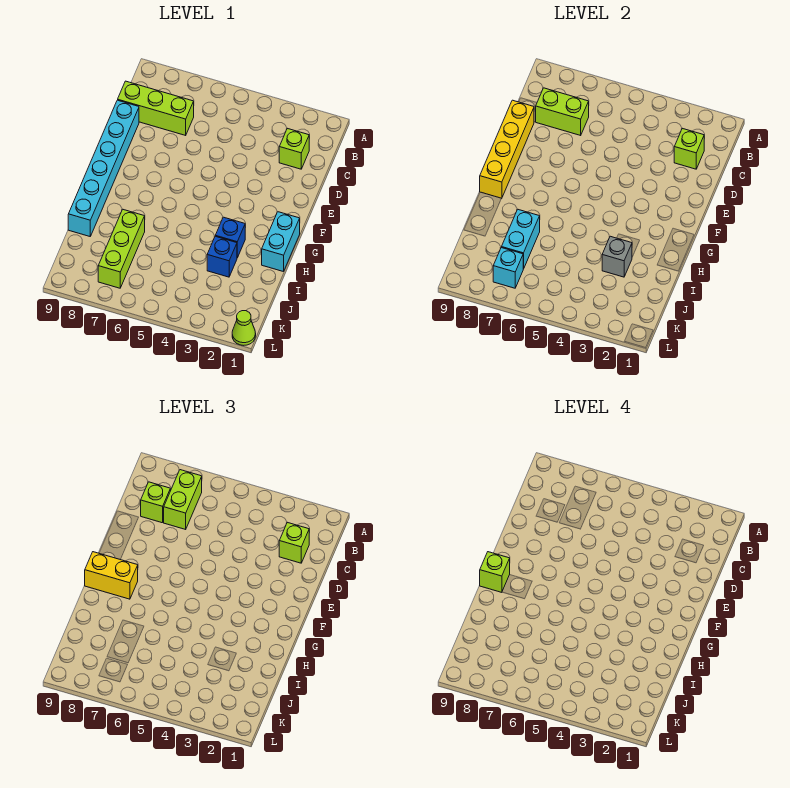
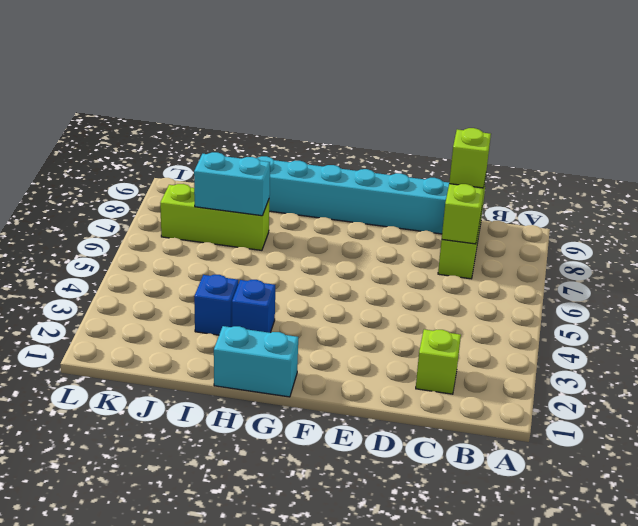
none -> lime cone L1 level 1
none -> lime brick C2 level 2
none -> yellow brick D9:G9 level 2

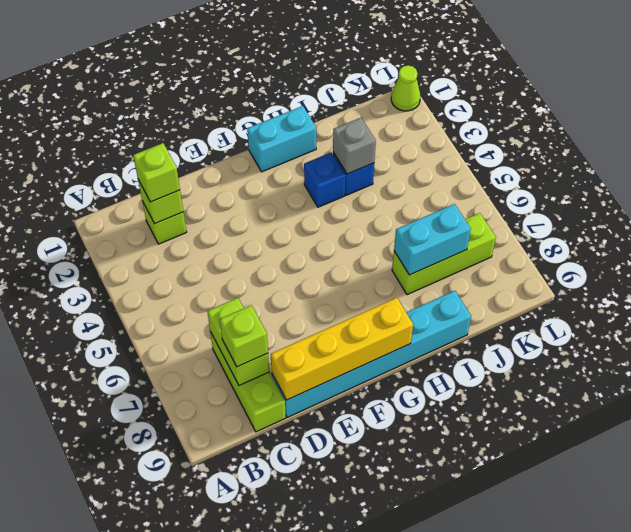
none -> cyan brick K7 level 2
none -> lime brick B7:C7 level 3
none -> yellow brick G8:G9 level 3

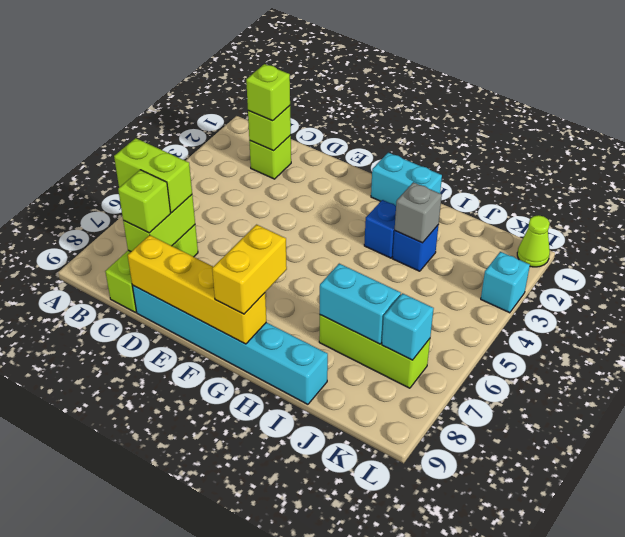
cyan brick L3 level 1 -> none
none -> lime brick G9 level 4

